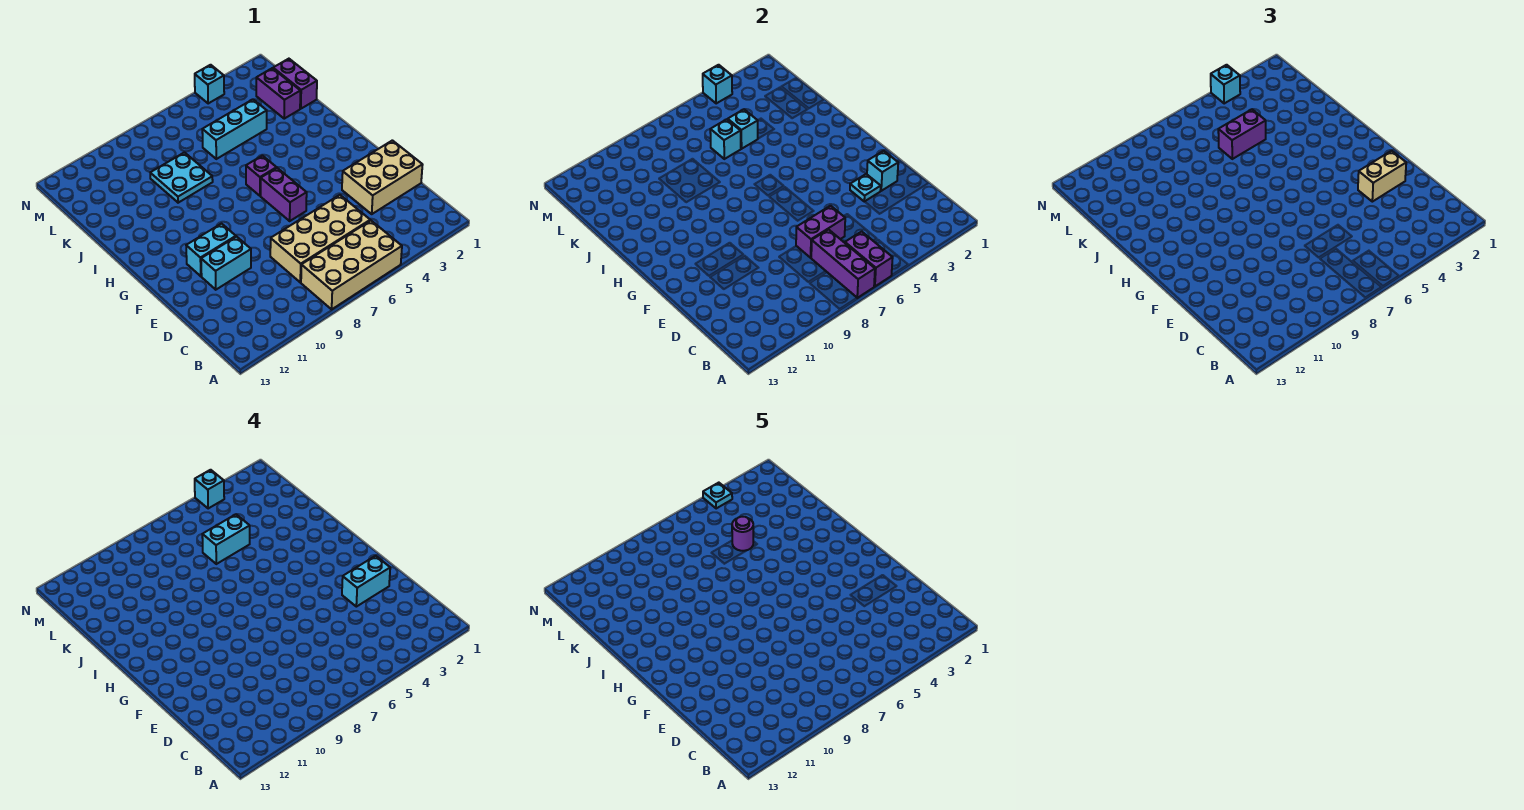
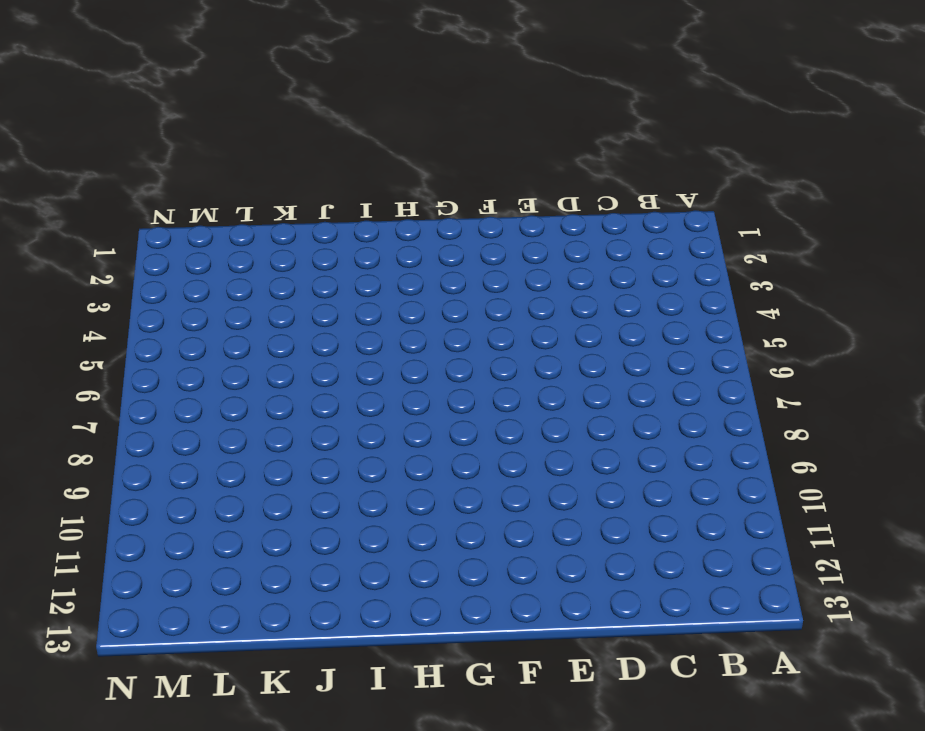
none -> tan brick A5:B8 level 1
none -> tan brick C5:D8 level 1
none -> tan brick D1:E3 level 1

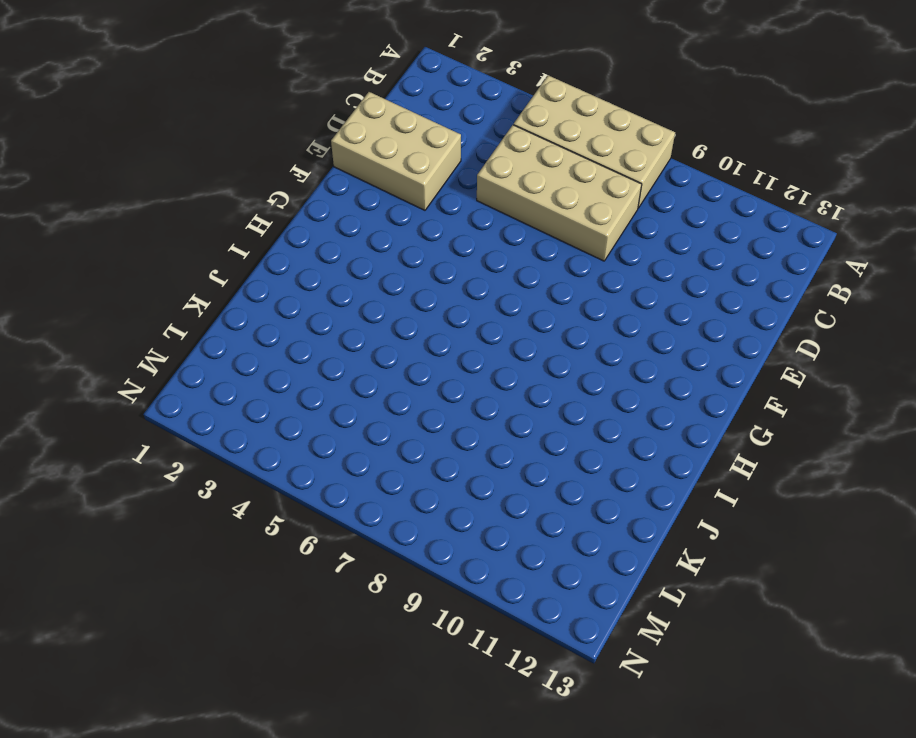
none -> cyan brick E10:E11 level 1
none -> purple brick F6:G6 level 1
none -> cyan brick F10:F11 level 1

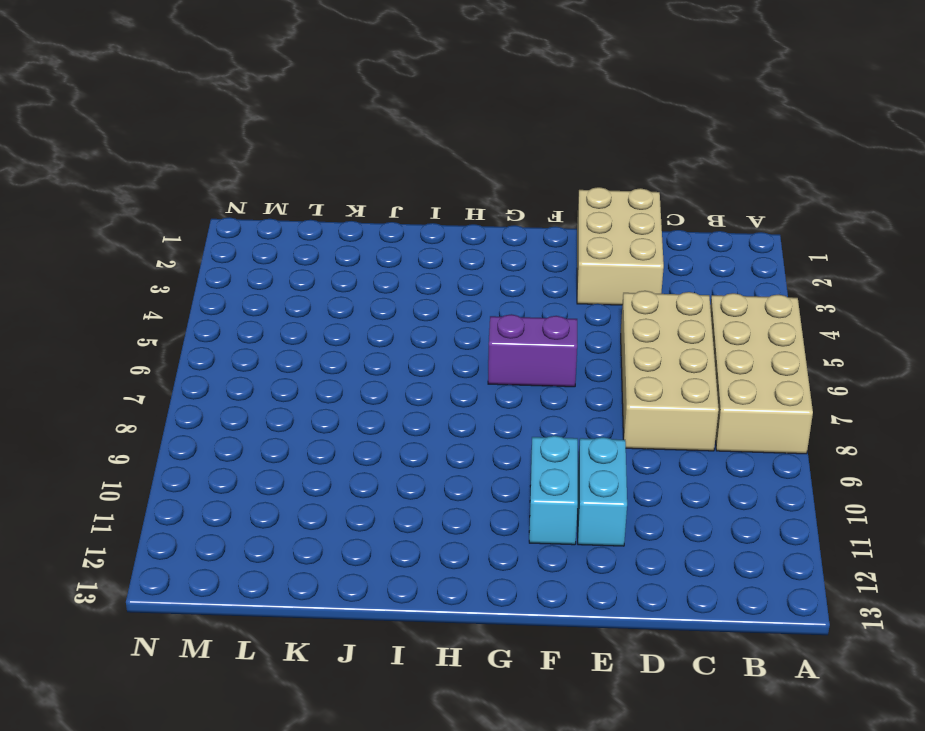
none -> purple brick H6 level 1
none -> cyan plate J8:K9 level 1
none -> purple brick K1:L1 level 1

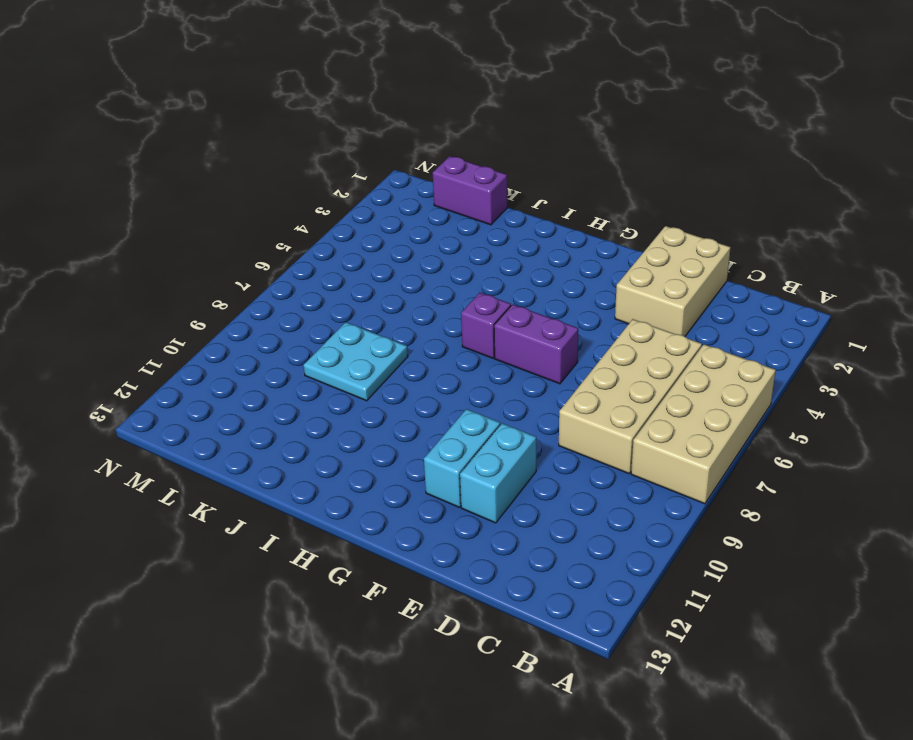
none -> purple brick K2:L2 level 1
none -> cyan brick K4:K6 level 1
none -> cyan brick N4 level 1

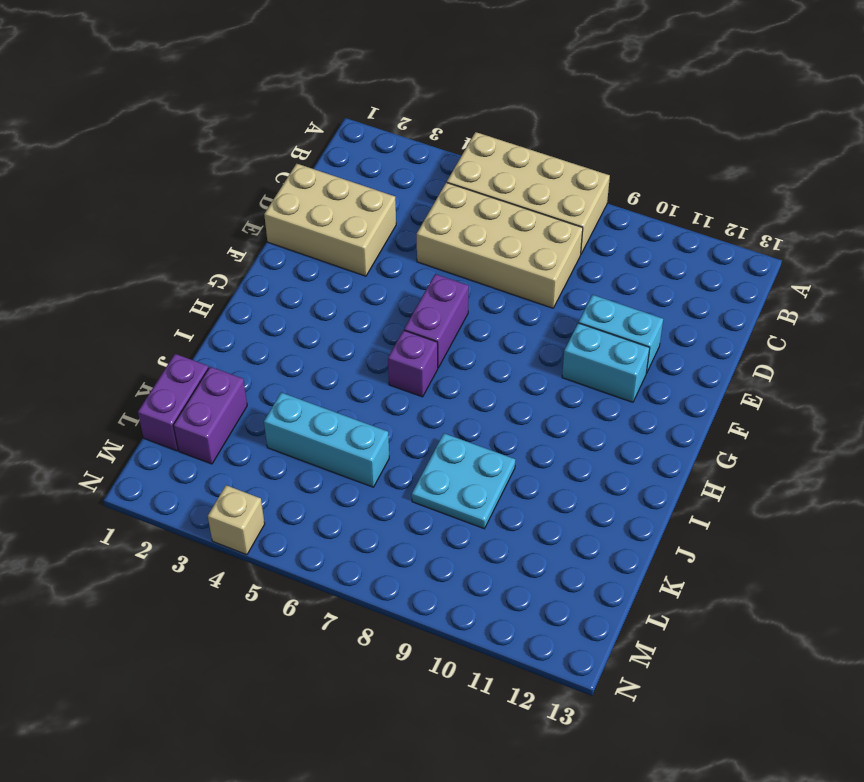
tan brick N4 level 1 -> cyan brick N4 level 1
none -> purple brick A6:B6 level 2
none -> purple brick A7:C7 level 2
none -> purple brick D6:D7 level 2

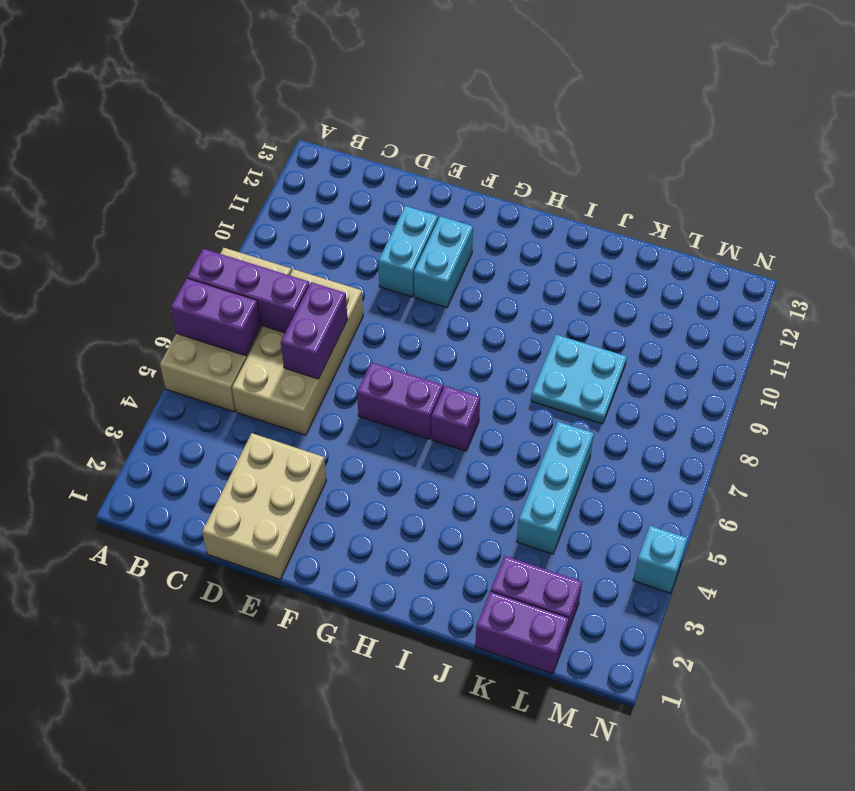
none -> cyan brick E2 level 2
none -> cyan plate E3 level 2
none -> cyan brick K5 level 2

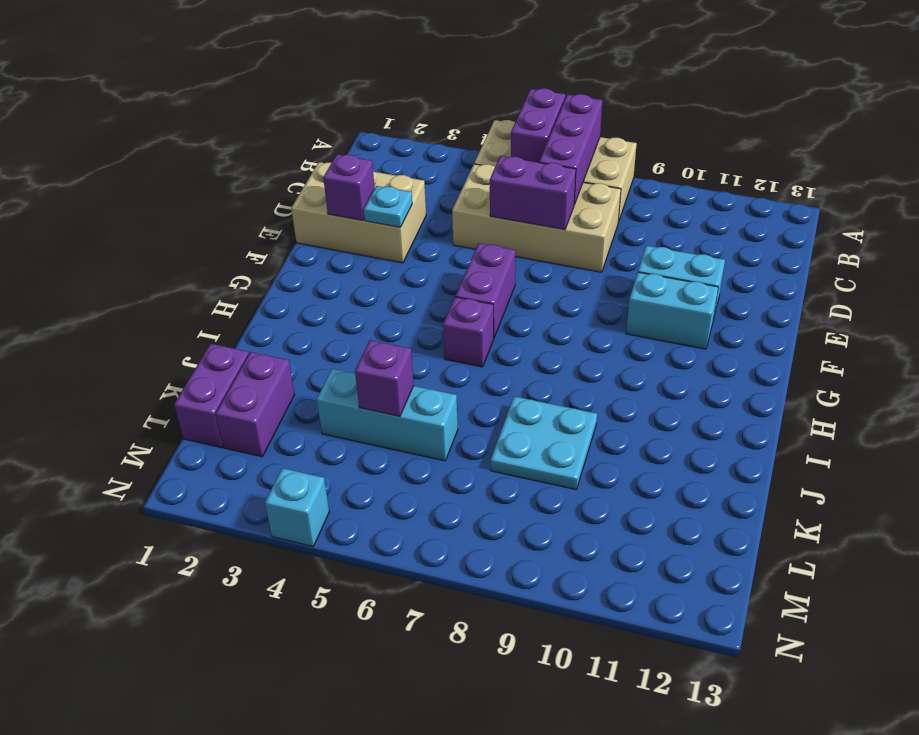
purple brick E2 level 2 -> cyan brick E2 level 2
purple brick K5 level 2 -> cyan brick K5 level 2
none -> cyan brick K6 level 2
none -> cyan brick N4 level 2
none -> tan brick E2:E3 level 3

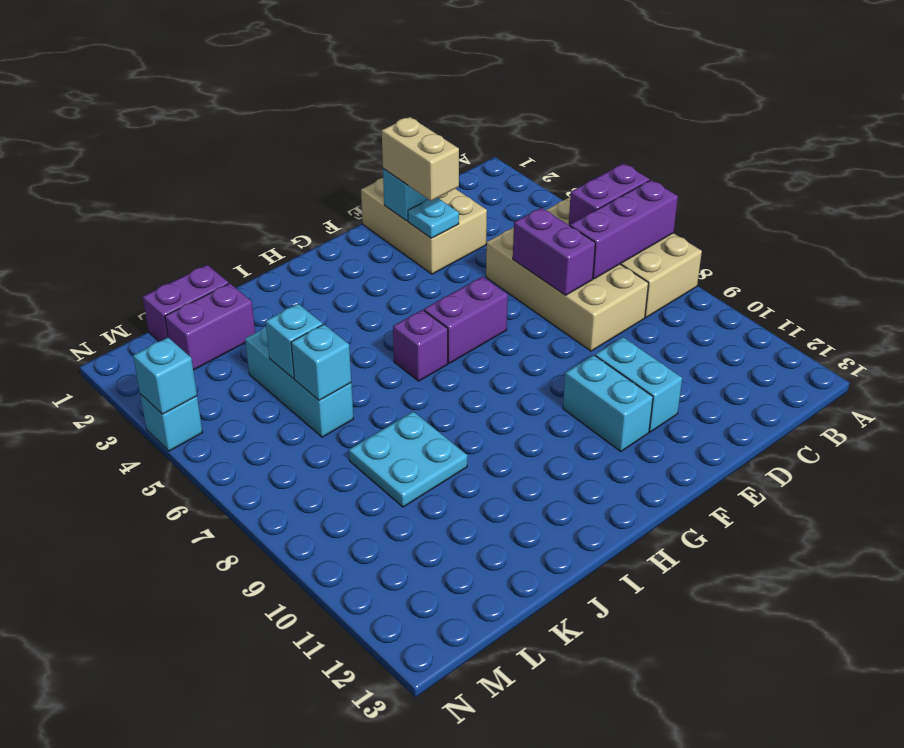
none -> purple brick K5:K6 level 3
none -> cyan brick N4 level 3
none -> cyan brick E2:E3 level 4

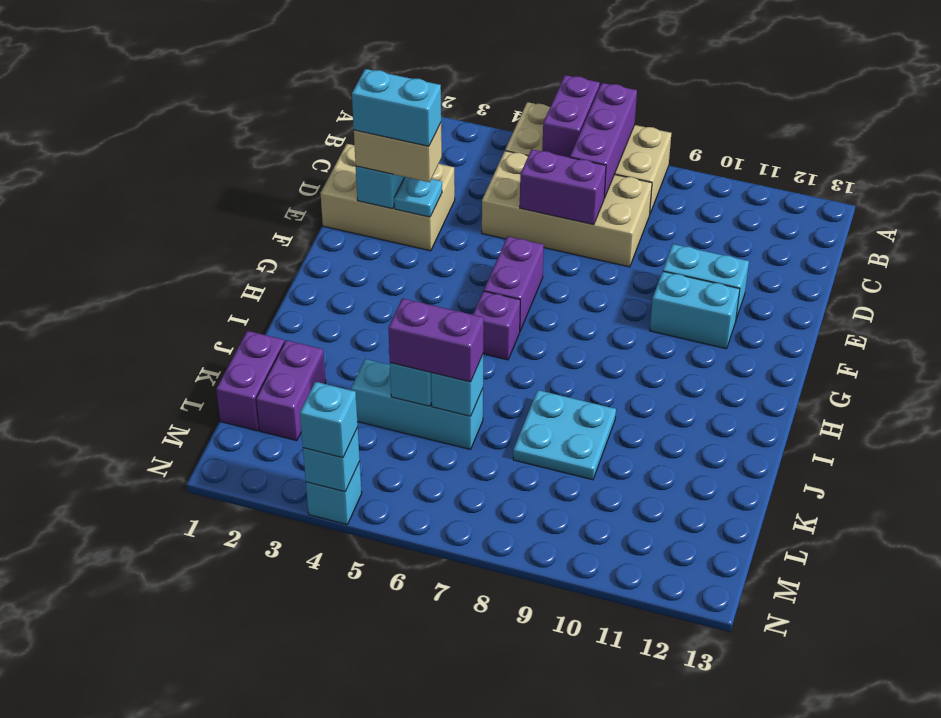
none -> cyan brick K5:K6 level 4
none -> cyan brick N4 level 4
none -> purple round brick K5 level 5

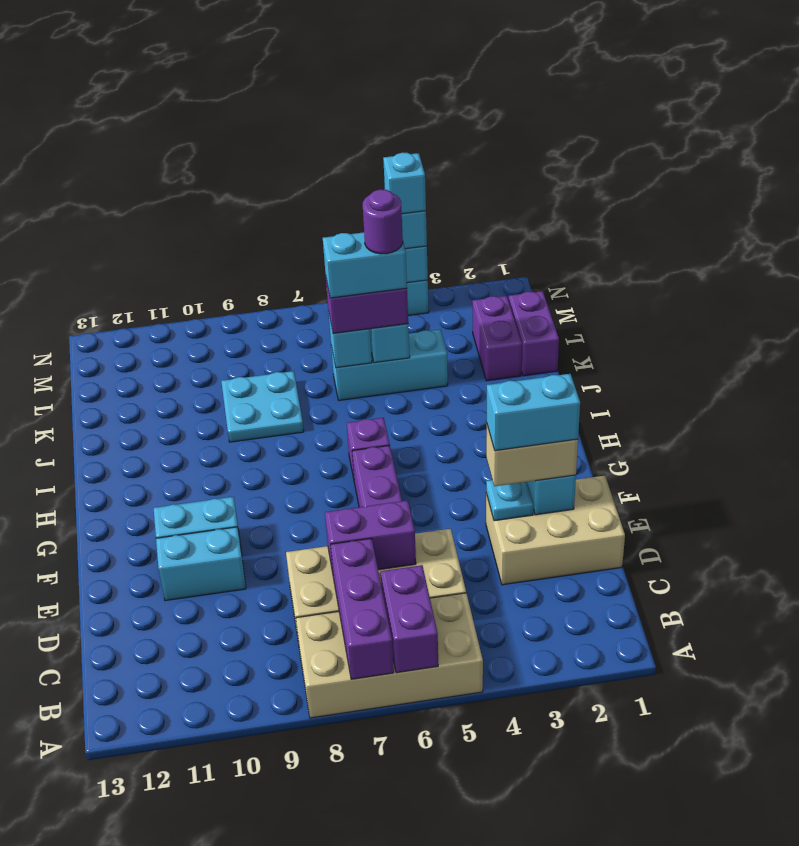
none -> cyan plate N4 level 5

